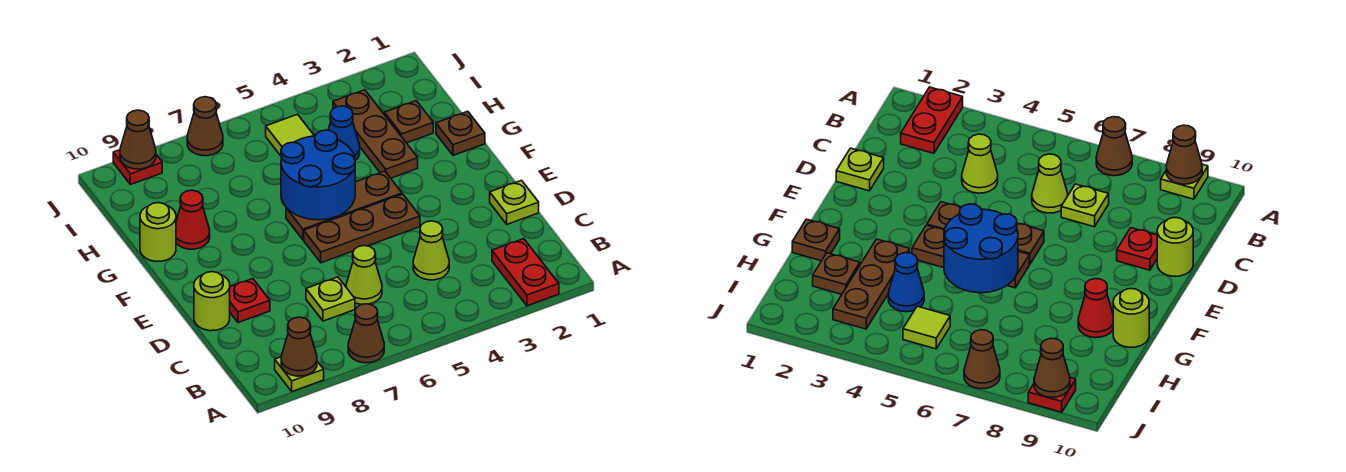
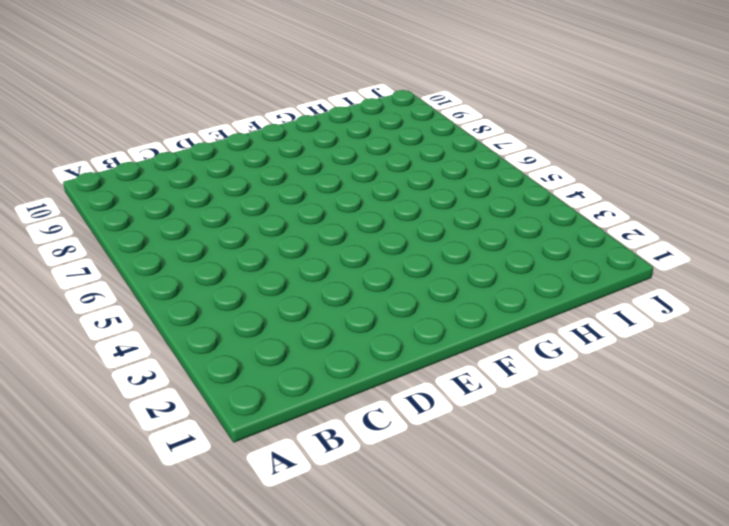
none -> red plate A2:B2 level 1
none -> brown cone A7 level 1
none -> lime plate A9 level 1

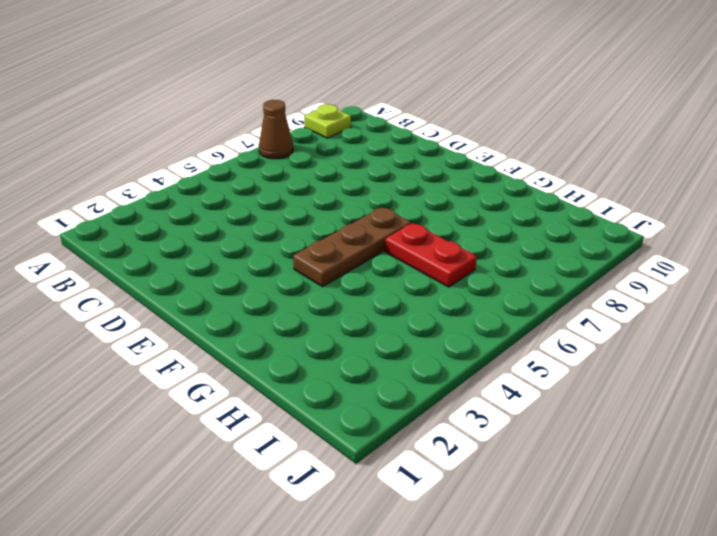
red plate G6:H6 level 1 -> red plate A2:B2 level 1
none -> lime cone C4 level 1
none -> lime cone C6 level 1
none -> lime plate C7 level 1

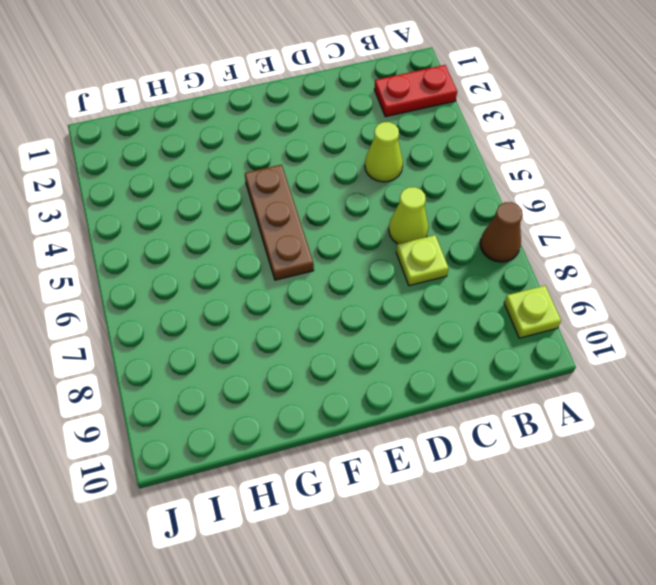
none -> lime plate D1 level 1
none -> red plate D9 level 1
none -> lime round brick D10 level 1

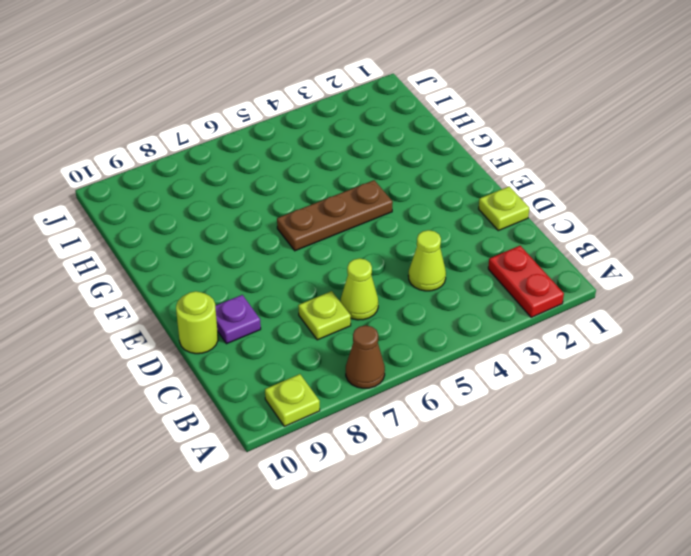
purple plate D9 level 1 -> red plate D9 level 1
none -> brown plate E4:E6 level 1
none -> brown plate G1 level 1
none -> brown plate G3:I3 level 1

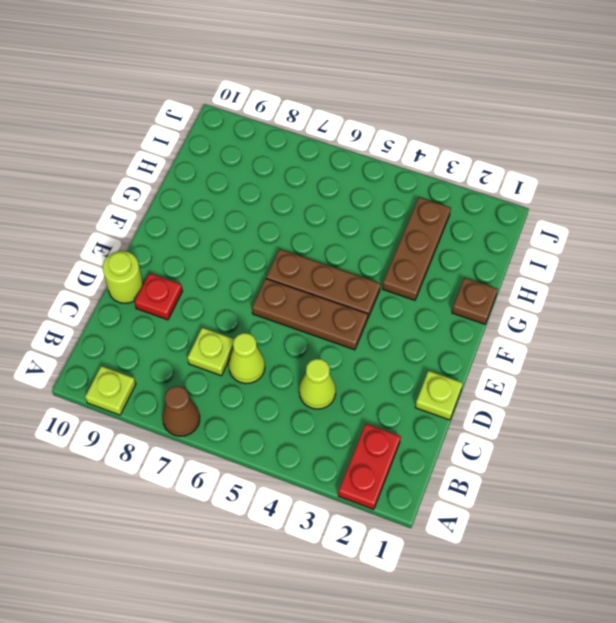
none -> red cone G9 level 1
none -> lime round brick G10 level 1
none -> brown plate H2 level 1

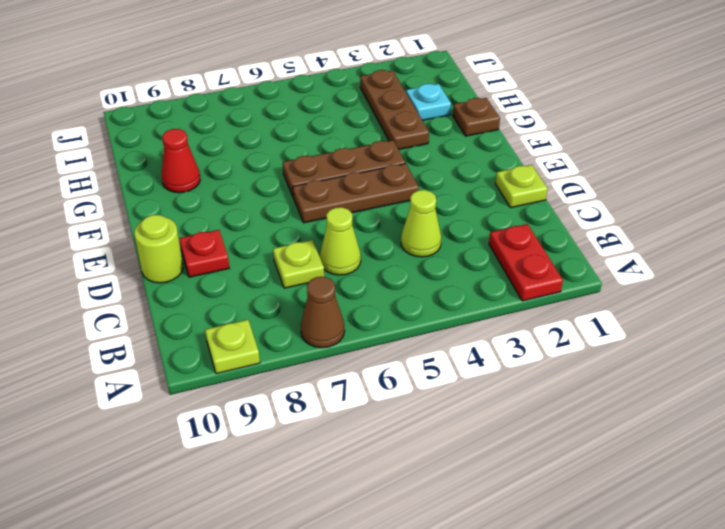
cyan plate H2 level 1 -> brown plate H2 level 1
none -> lime round brick G10 level 1
none -> blue cone H4 level 1
none -> lime tile I5 level 1

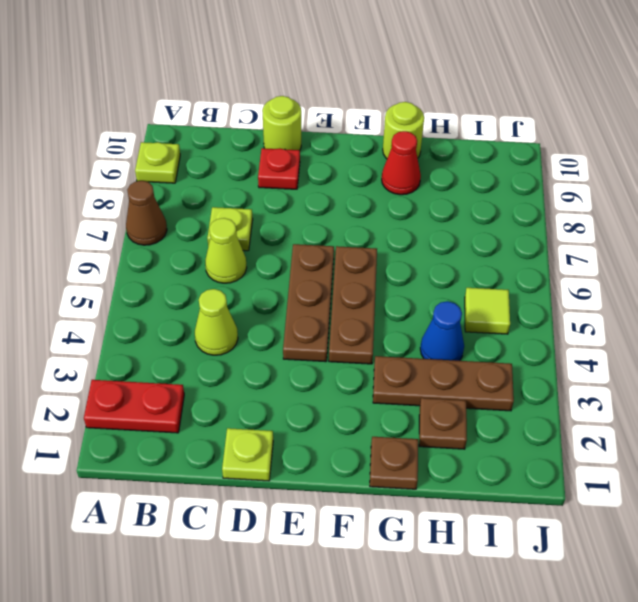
none -> brown cone J7 level 1
none -> red plate J9 level 1
none -> brown cone A9 level 2

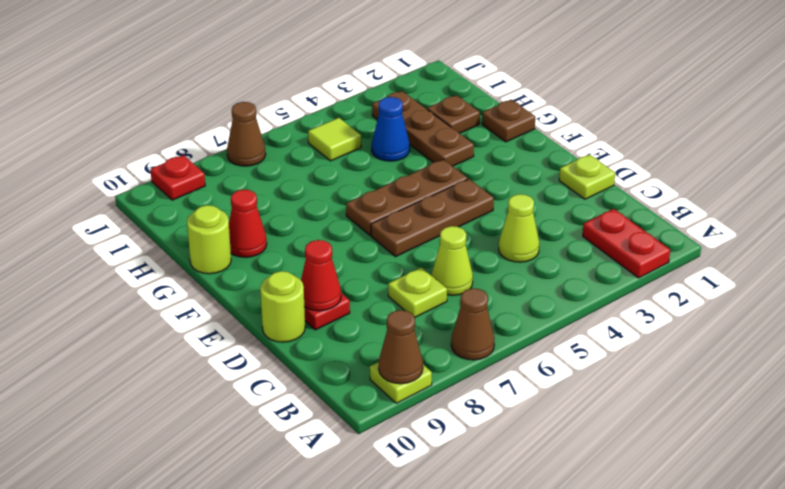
red cone D9 level 2 -> none
none -> blue round brick F5:G6 level 2
none -> brown cone J9 level 2

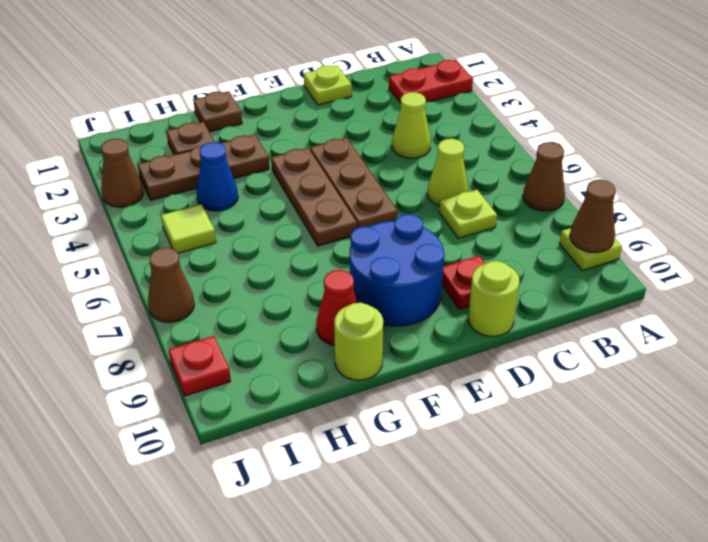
blue round brick E8:F9 level 1 -> blue round brick F5:G6 level 2
brown cone J3 level 1 -> brown cone J9 level 2

